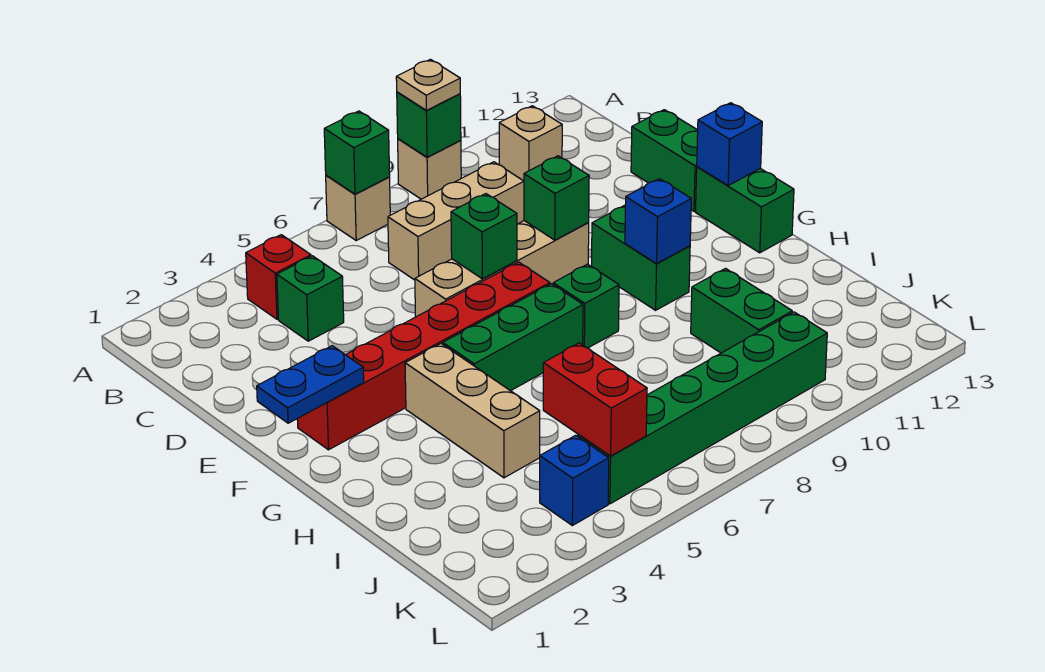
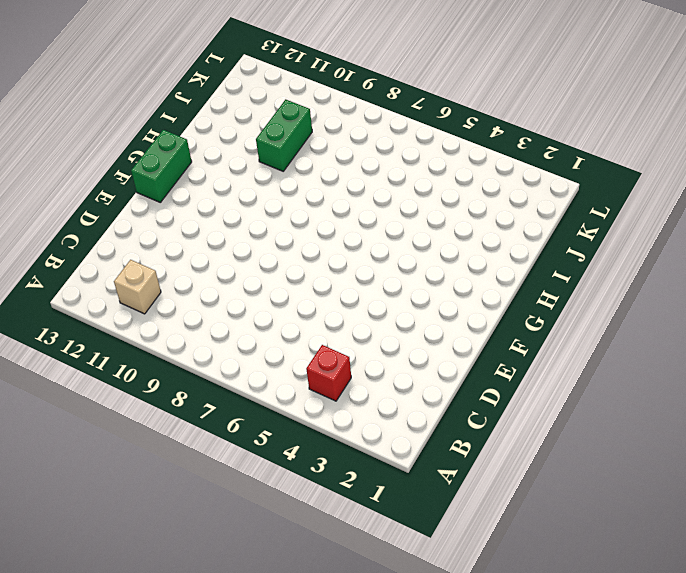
none -> tan brick A7 level 1
none -> tan brick A9 level 1
none -> green brick C4 level 1

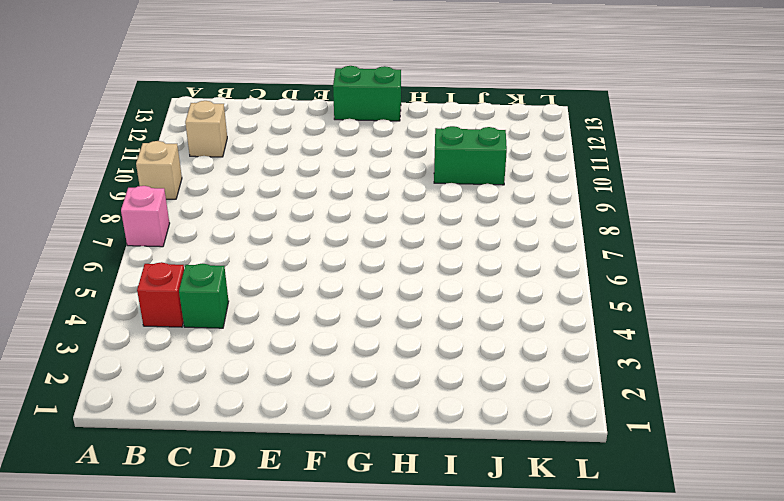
pink brick A7 level 1 -> tan brick A7 level 1
none -> tan brick C7:C9 level 1
none -> green brick D13:E13 level 1
none -> tan brick E6:E9 level 1

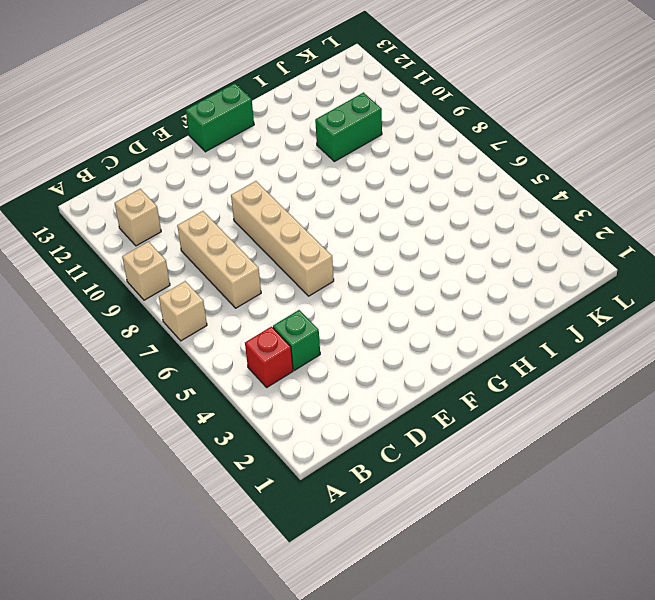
none -> green brick D13:E13 level 1
none -> red brick F2:F7 level 1
none -> green brick F10:G10 level 1

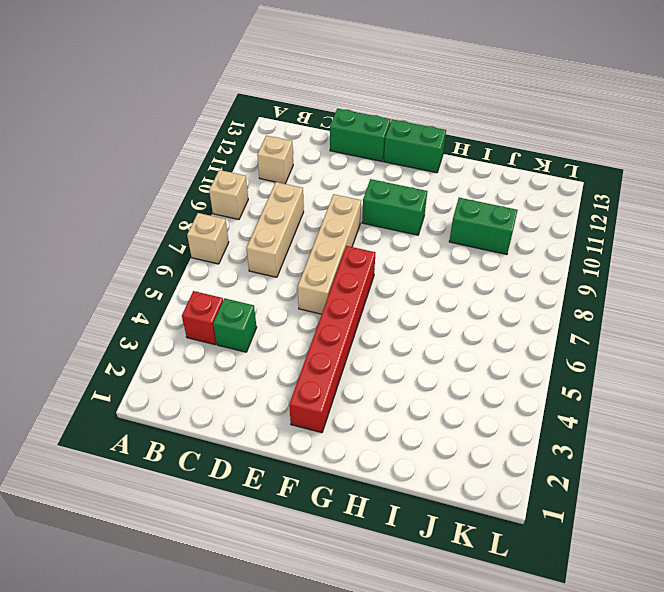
none -> tan brick G4:I4 level 1
none -> green brick G5:G7 level 1
none -> green brick G8 level 1

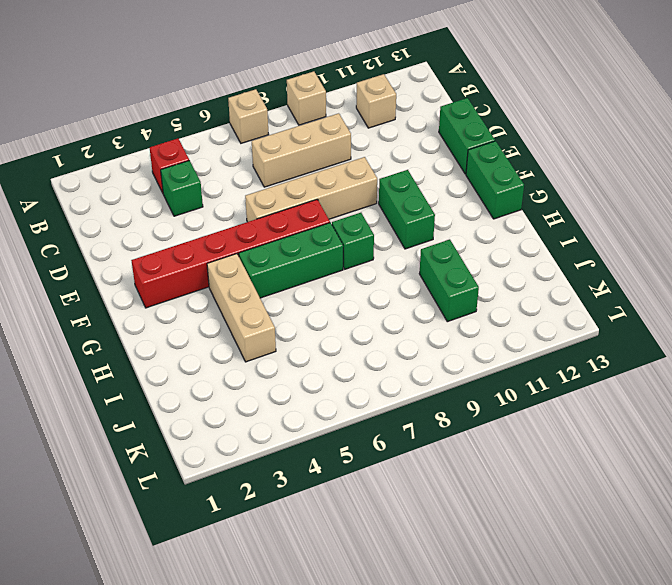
none -> blue brick K4 level 1
none -> green brick K5:K10 level 1
none -> green brick A7 level 2

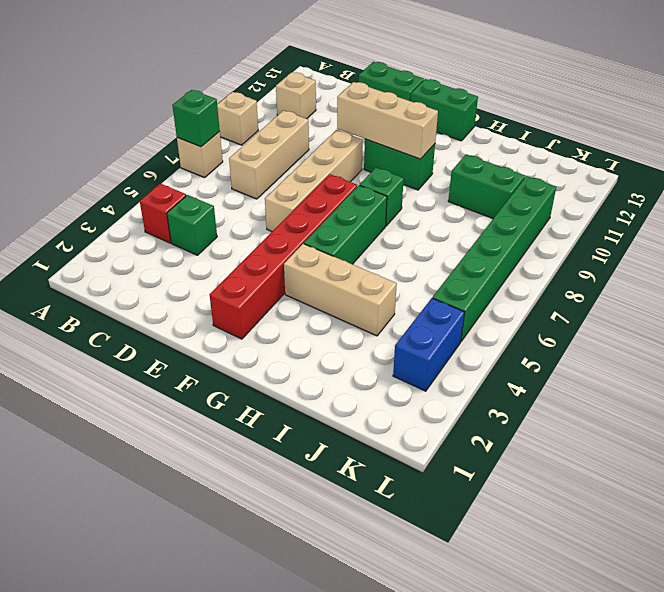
tan brick E10:G10 level 2 -> blue brick G10 level 2
blue brick K3:K4 level 1 -> blue brick K4 level 1
none -> green brick A9 level 2
none -> green brick E7 level 2
none -> green brick E9 level 2

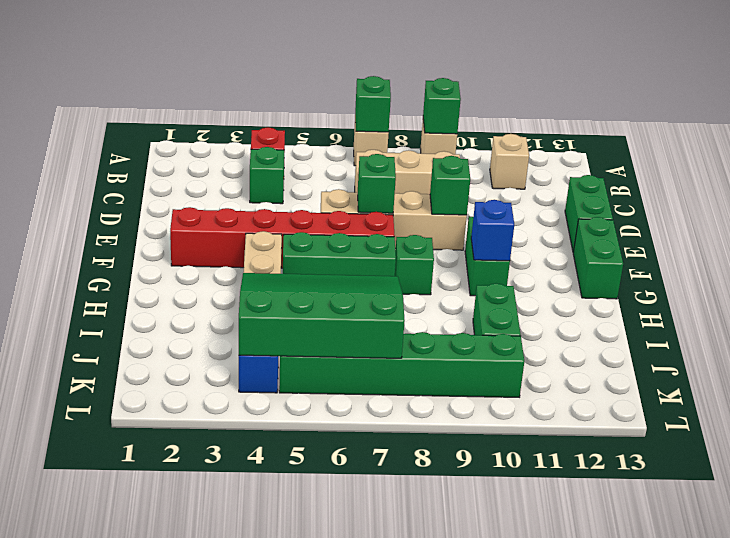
green slope I4:K7 level 2 top K -> red brick J5:K5 level 2
none -> blue plate F1:F2 level 2
none -> blue brick F13 level 2
none -> tan plate A9 level 3

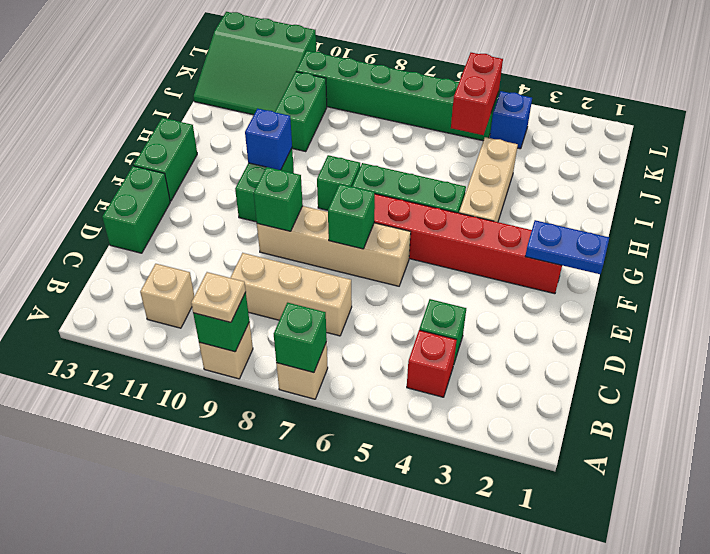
green slope J11:L13 level 1 top L -> none
none -> blue brick F13 level 2

